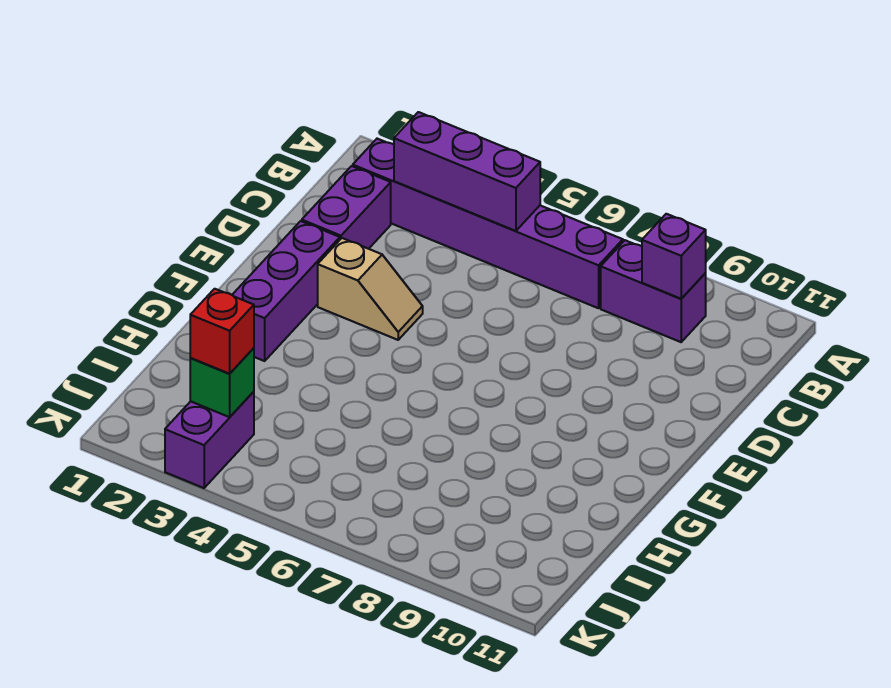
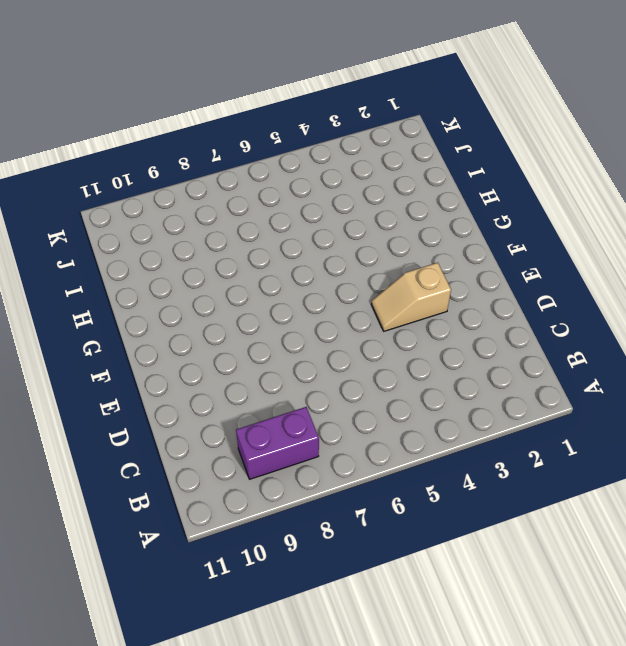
none -> purple brick B2:B7 level 1
none -> purple brick C2:D2 level 1

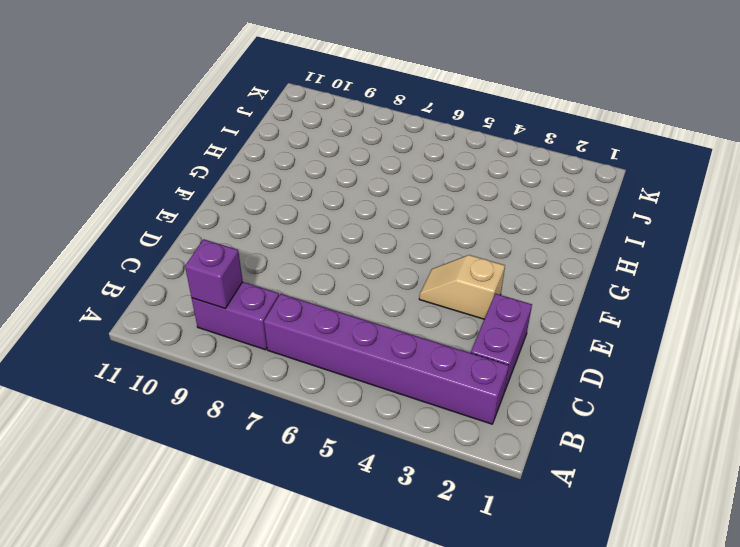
none -> purple brick E2:G2 level 1
none -> purple brick J3:K3 level 1

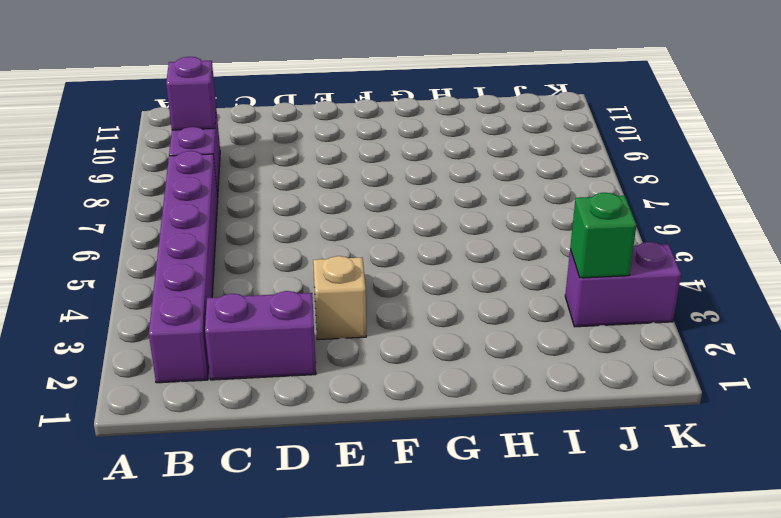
none -> purple brick E2:G2 level 1
none -> purple brick B3:B5 level 2

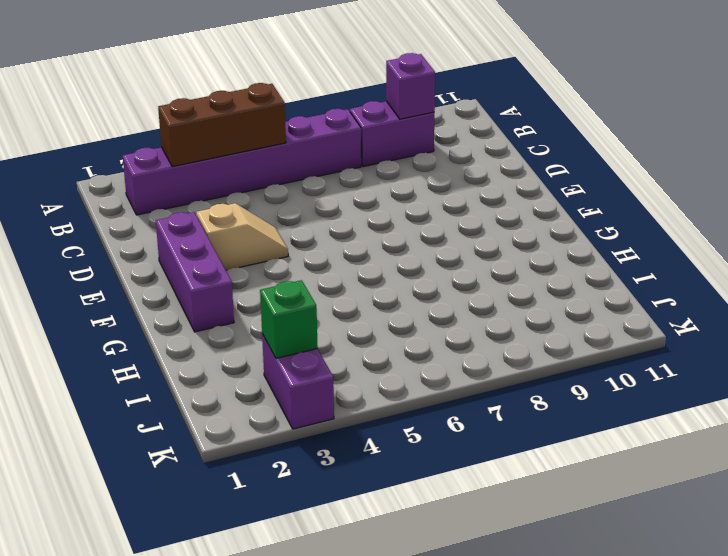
brown brick B3:B5 level 2 -> purple brick B3:B5 level 2
none -> purple brick C2:D2 level 1
none -> red brick J3 level 3

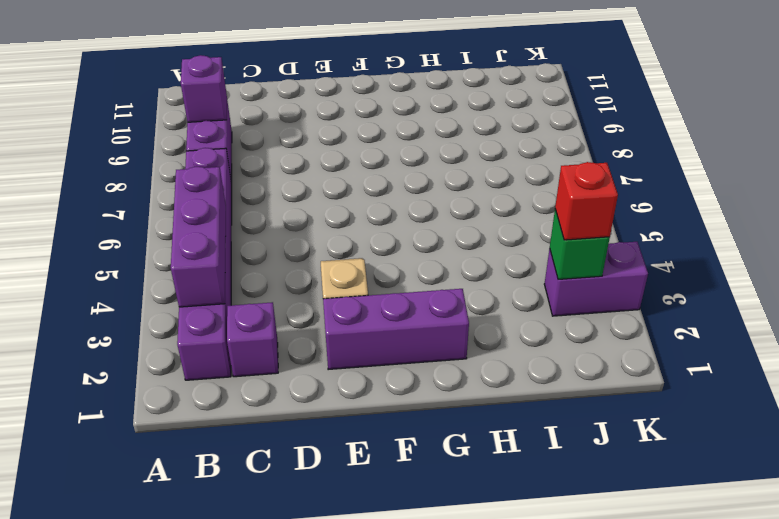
purple brick C2 level 1 -> purple brick C2:D2 level 1

